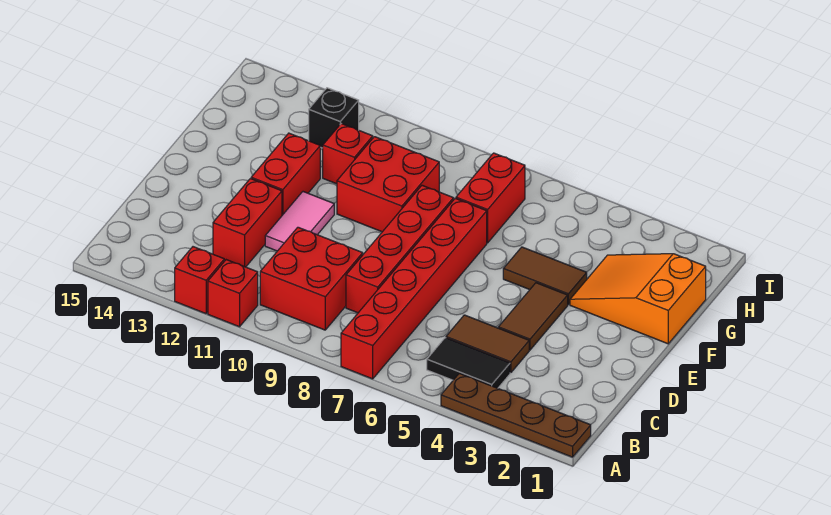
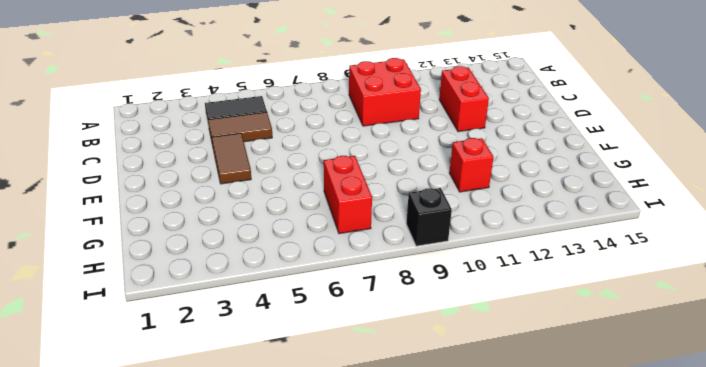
black brick I9 level 1 -> black brick H12 level 1
none -> brown plate A1:A4 level 1
none -> red brick A7:F7 level 1
none -> red brick A11 level 1

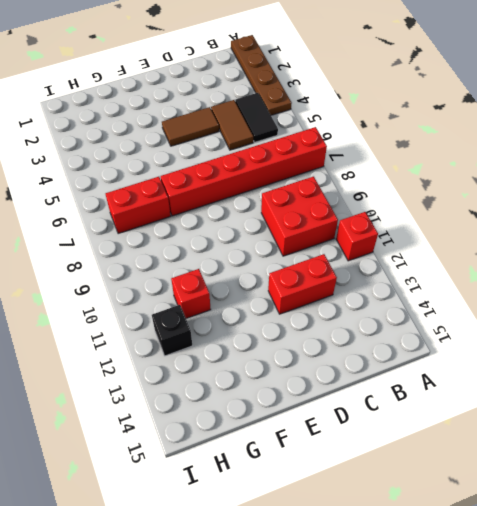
none -> red brick A12 level 1
none -> red brick C8:F8 level 1
none -> pink tile D11:E11 level 1

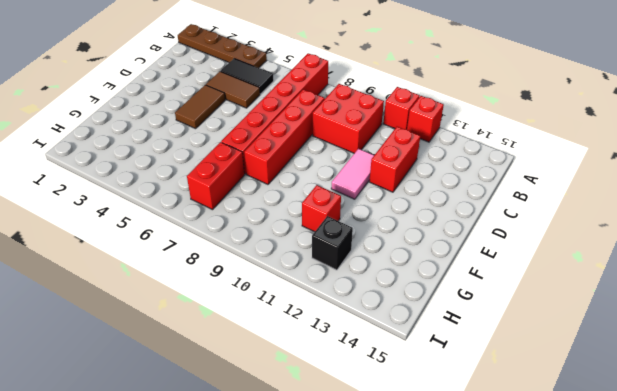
none -> red brick E12:F12 level 1
none -> orange slope F1:G3 level 1 top 1
none -> brown tile F4:F5 level 1

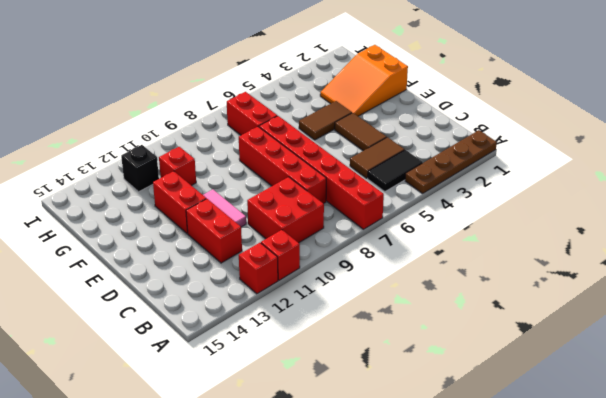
none -> red brick F9:G10 level 1

